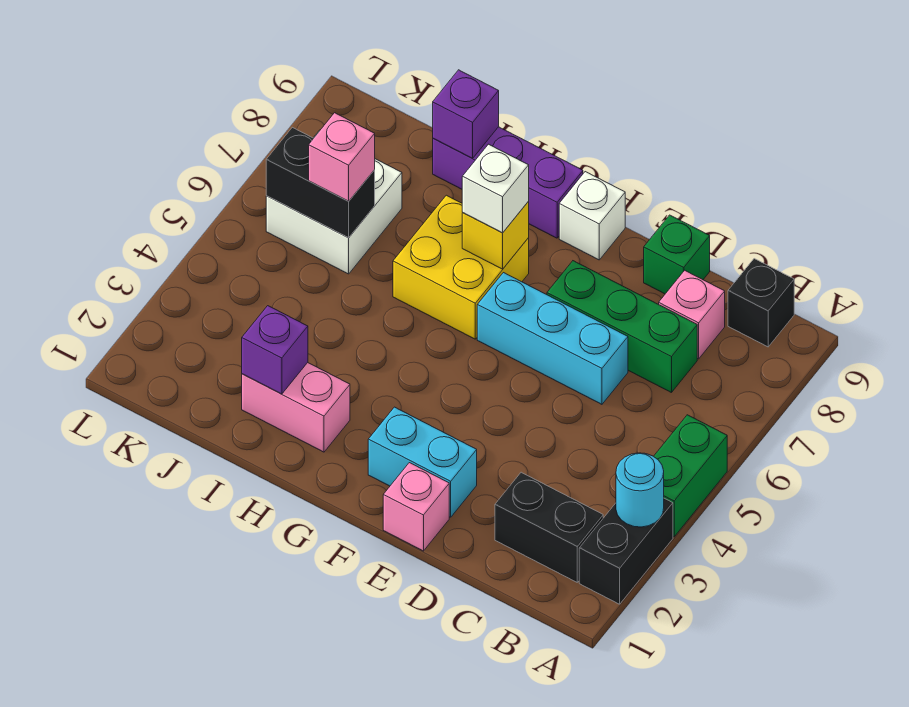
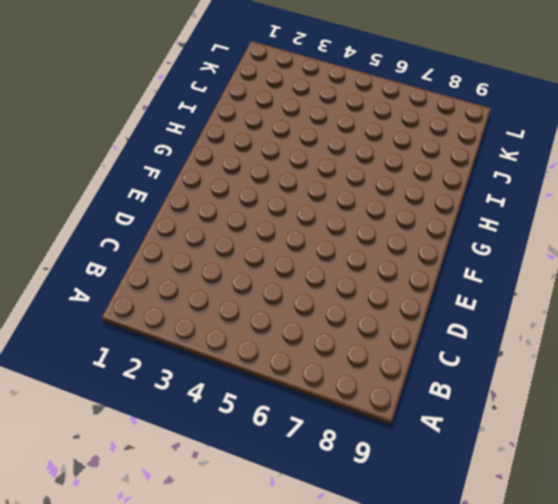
none -> black brick A2:A3 level 1
none -> green brick A4:A5 level 1
none -> black brick B2:C2 level 1

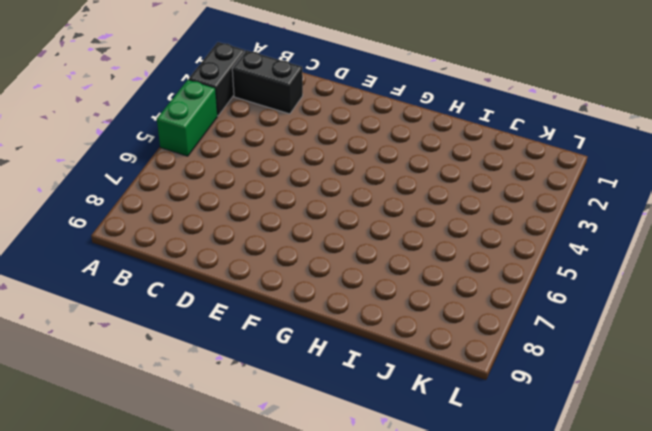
none -> black brick B9 level 1
none -> green brick C7:E7 level 1
none -> pink brick C8 level 1

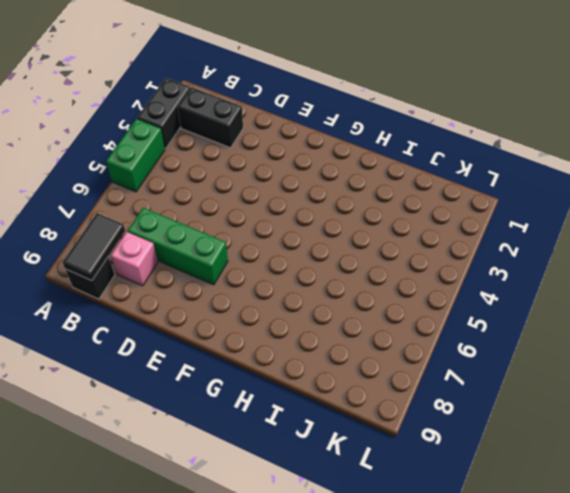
black tile B8:B9 level 2 -> none
none -> cyan brick D6:F6 level 1
none -> green brick D9 level 1
none -> pink brick E1 level 1

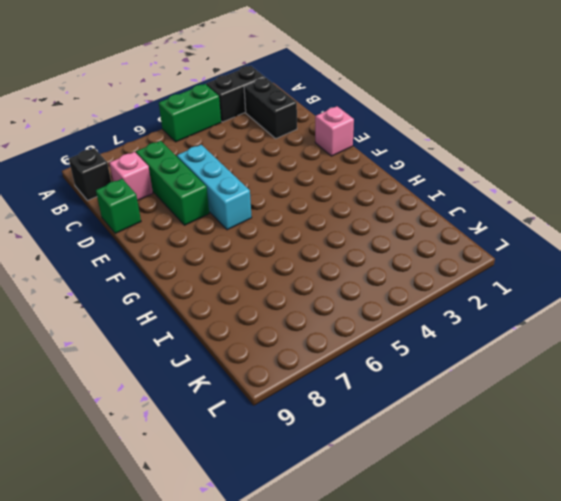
none -> cyan brick E2:F2 level 1
none -> white brick F9 level 1
none -> yellow brick G6:H7 level 1

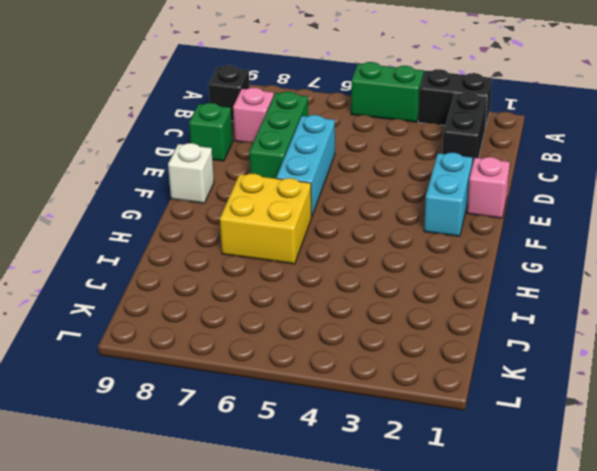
none -> purple brick G9:I9 level 1
none -> pink brick H2:I2 level 1
none -> white brick J6:K7 level 1

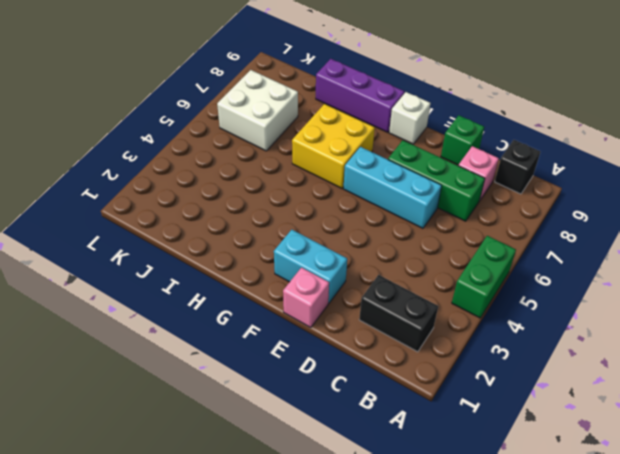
none -> black brick A2:A3 level 1
none -> pink brick H2:I2 level 1
none -> cyan round brick A3 level 2

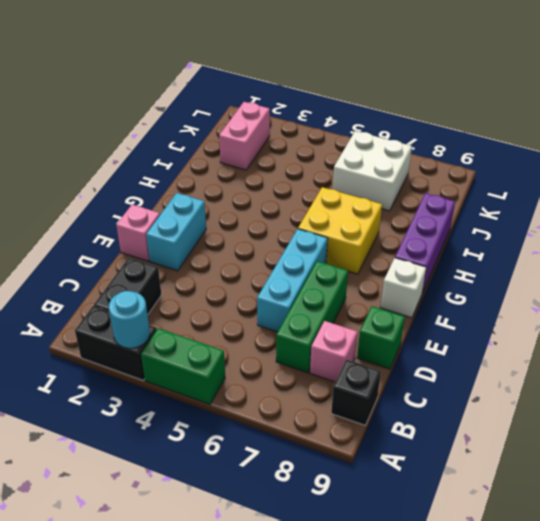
pink brick J2:K2 level 1 -> pink brick H2:I2 level 1
none -> yellow brick G7 level 2
none -> purple brick I2 level 2
none -> purple brick I9 level 2

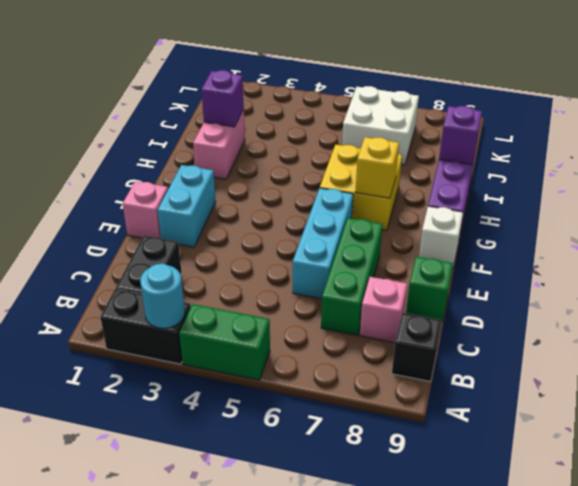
none -> black brick J6:K6 level 2
none -> white brick G7 level 3
none -> pink brick J6 level 3

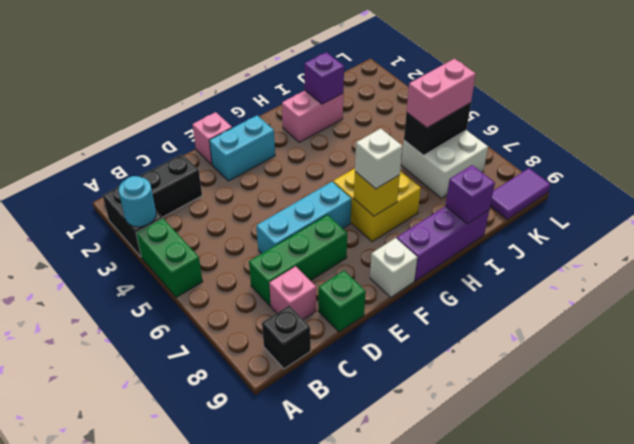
pink brick J6:K6 level 3 -> pink brick J6 level 3
purple tile K9:L9 level 1 -> none

